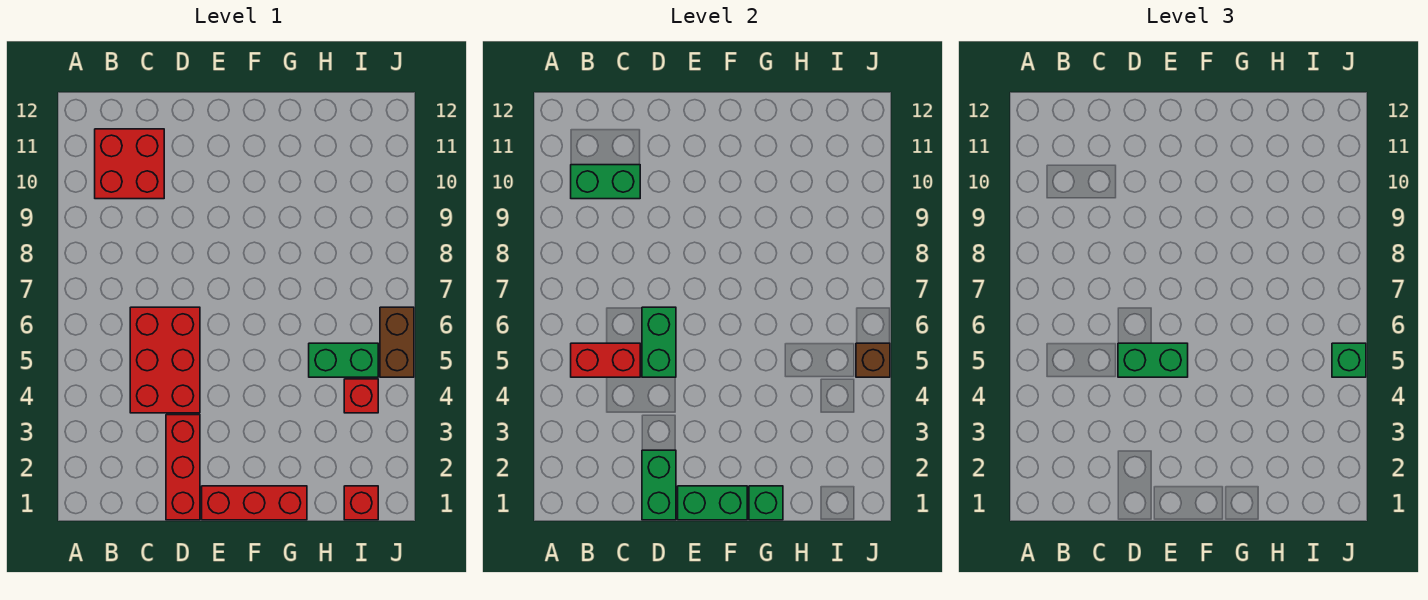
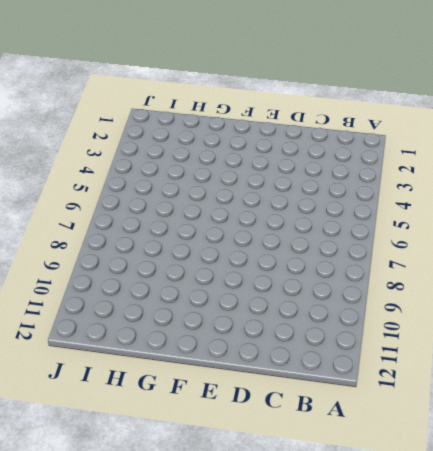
none -> red brick B10:C11 level 1
none -> red brick C4:D6 level 1
none -> red brick D1:D3 level 1

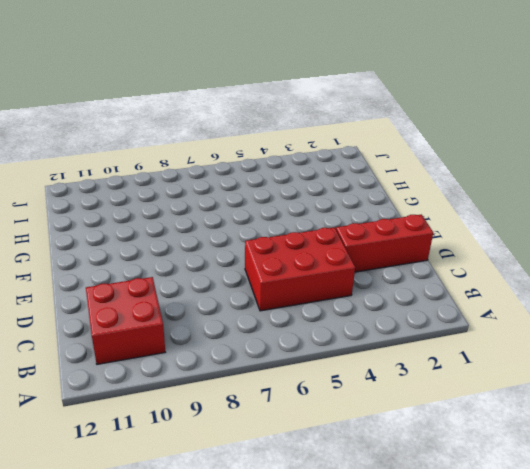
none -> red brick E1:G1 level 1
none -> green brick H5:I5 level 1
none -> red brick I1 level 1

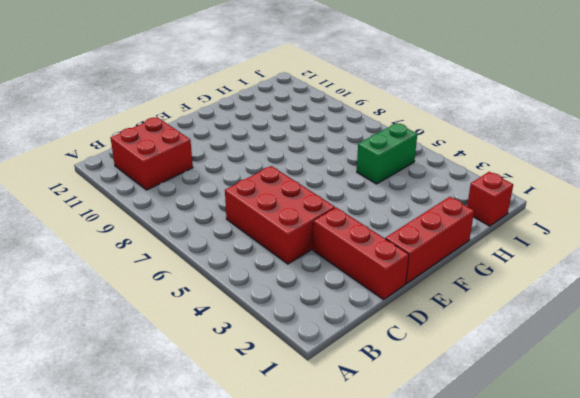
none -> red brick I4 level 1
none -> brown brick J5:J6 level 1
none -> red brick B5:C5 level 2

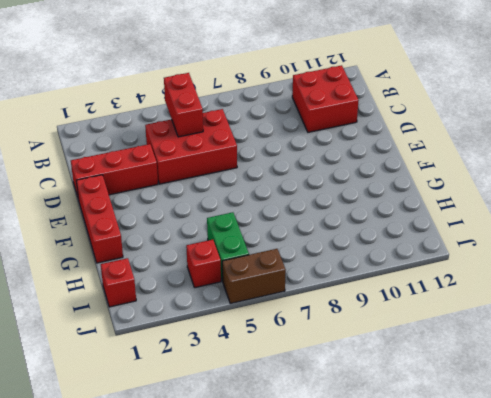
none -> green brick B10:C10 level 2
none -> green brick D1:D2 level 2
none -> green brick D5:D6 level 2

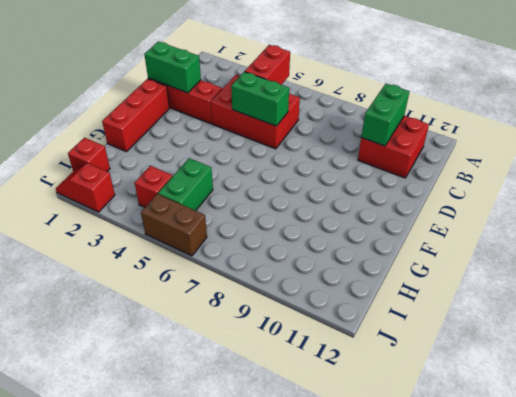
red slope J1:J2 level 1 top 2 -> none
none -> green brick E1:F1 level 2
none -> green brick G1 level 2
none -> brown brick J5 level 2

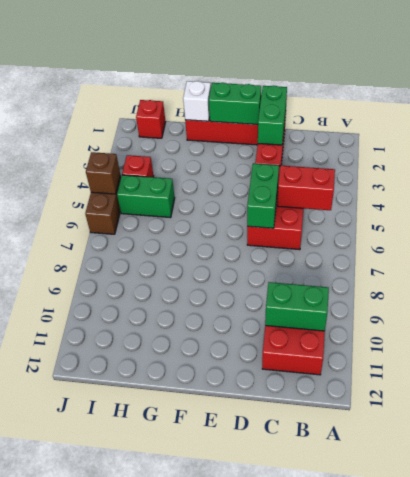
white brick G1 level 2 -> green brick G1 level 2
none -> green brick D5:E5 level 3
none -> green brick J5 level 3

